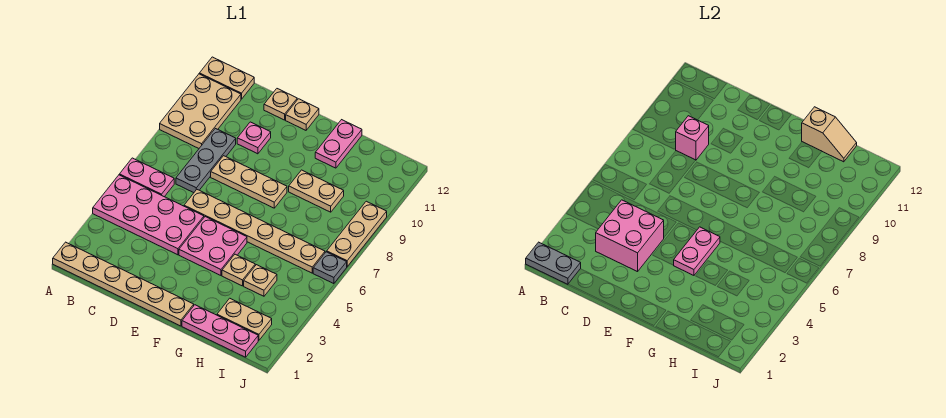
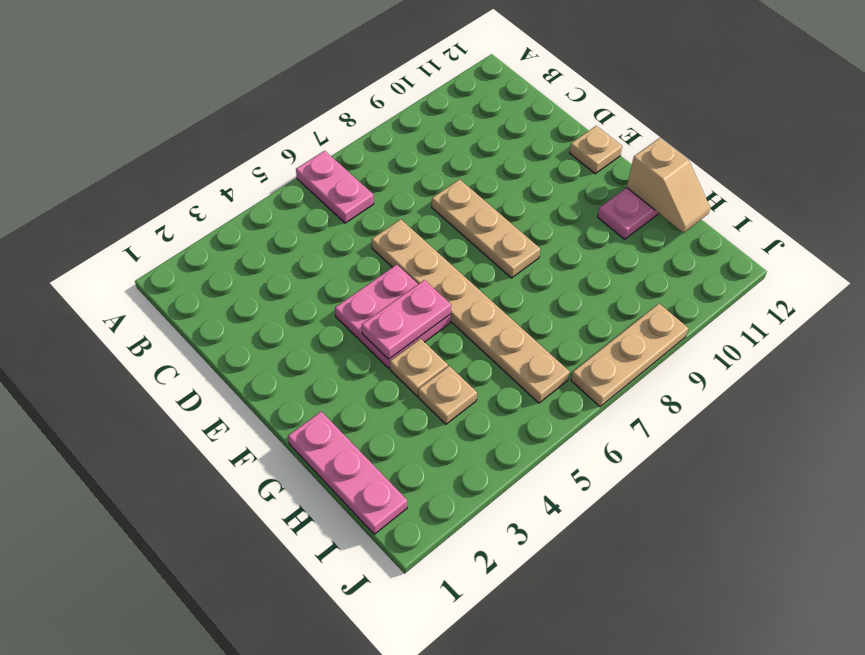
none -> tan plate A1:F1 level 1
none -> pink plate A4:D5 level 1
none -> tan plate A9:B11 level 1

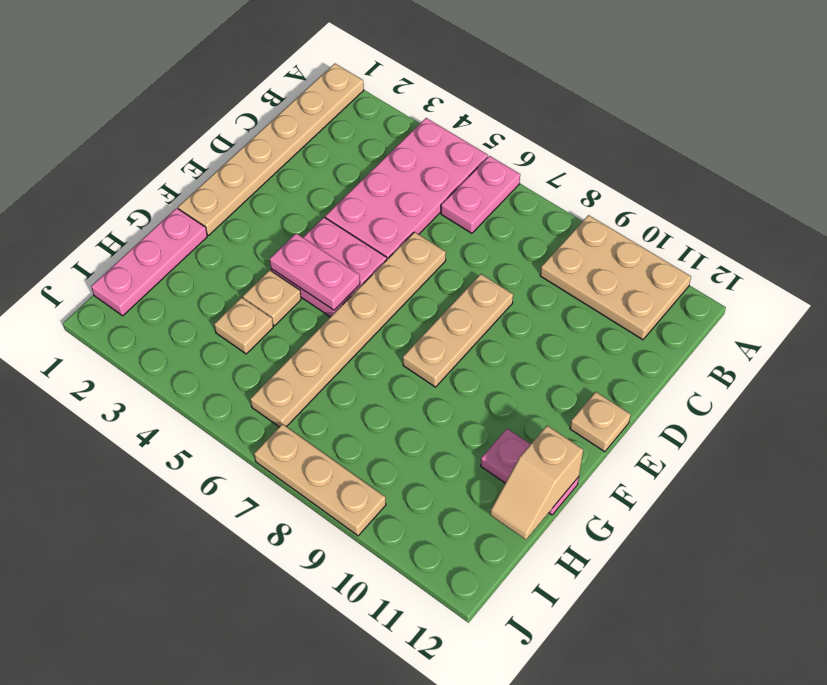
none -> tan plate A12:B12 level 1
none -> grey plate C7:C9 level 1
none -> pink plate D10 level 1

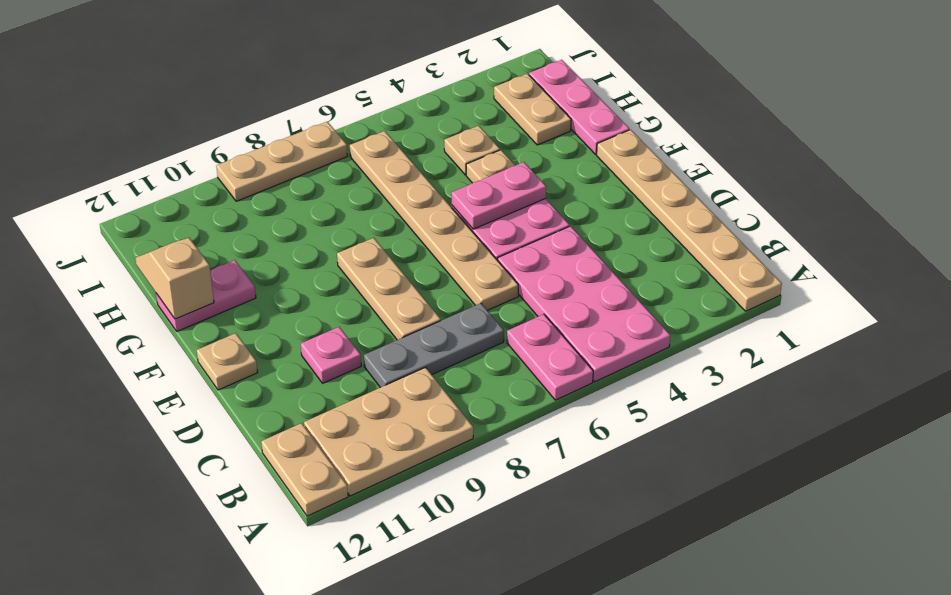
none -> tan plate D12 level 1
none -> tan plate G9:H9 level 1
none -> grey plate J6 level 1

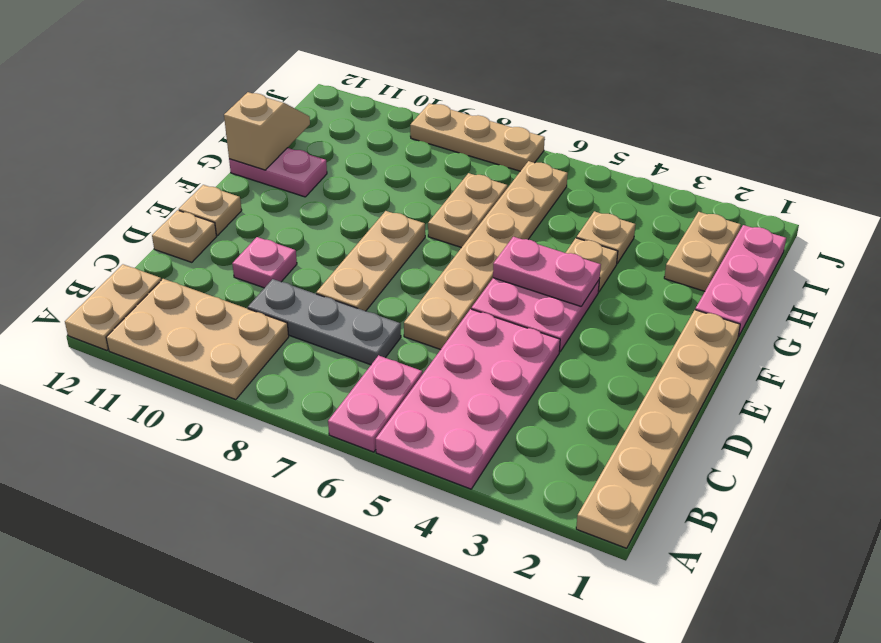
tan plate G7:H7 level 1 -> tan plate G9:H9 level 1
none -> grey plate J6 level 1
none -> grey plate A1:B1 level 2
none -> pink brick C3:D4 level 2

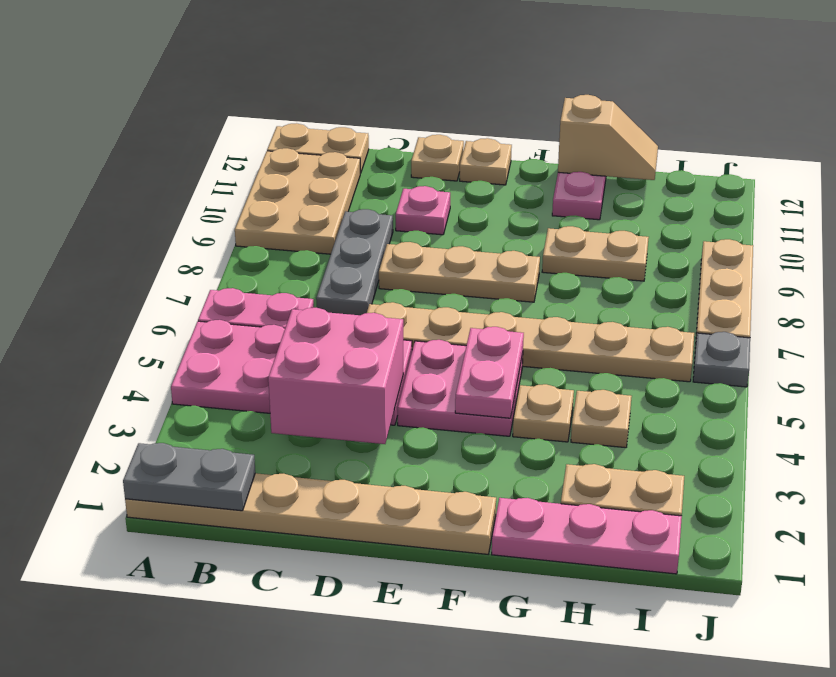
none -> pink brick C9 level 2

